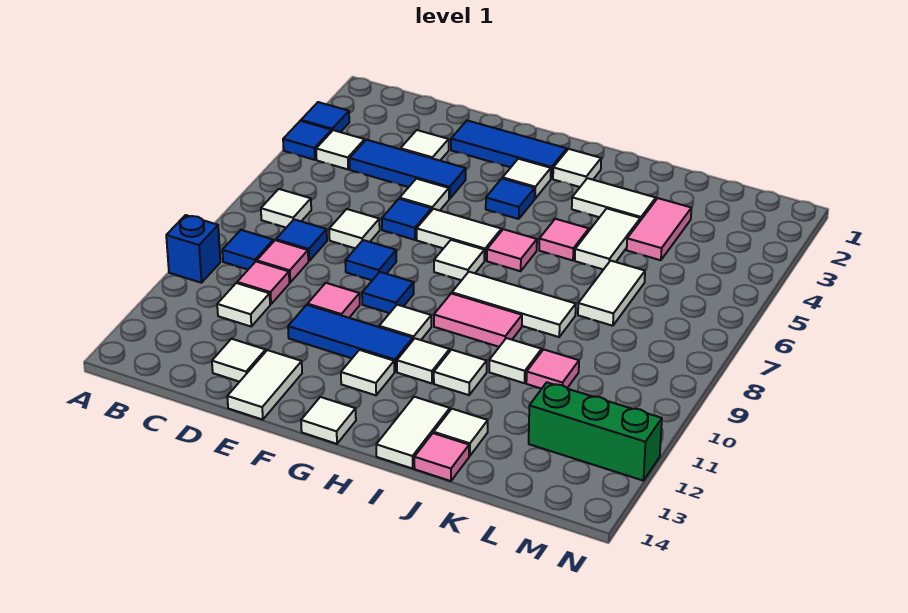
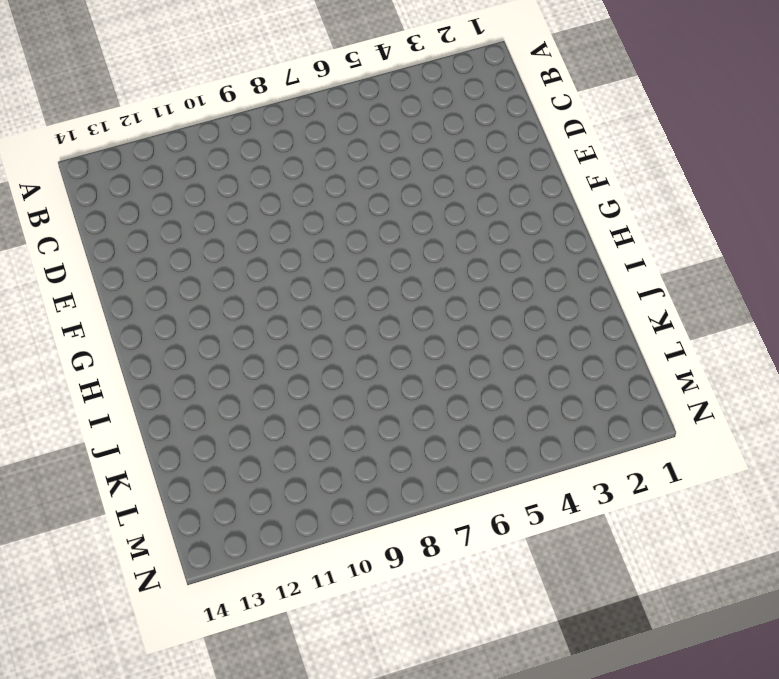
none -> blue tile A3 level 1
none -> blue tile A4 level 1
none -> blue brick A10 level 1
none -> white tile B4 level 1

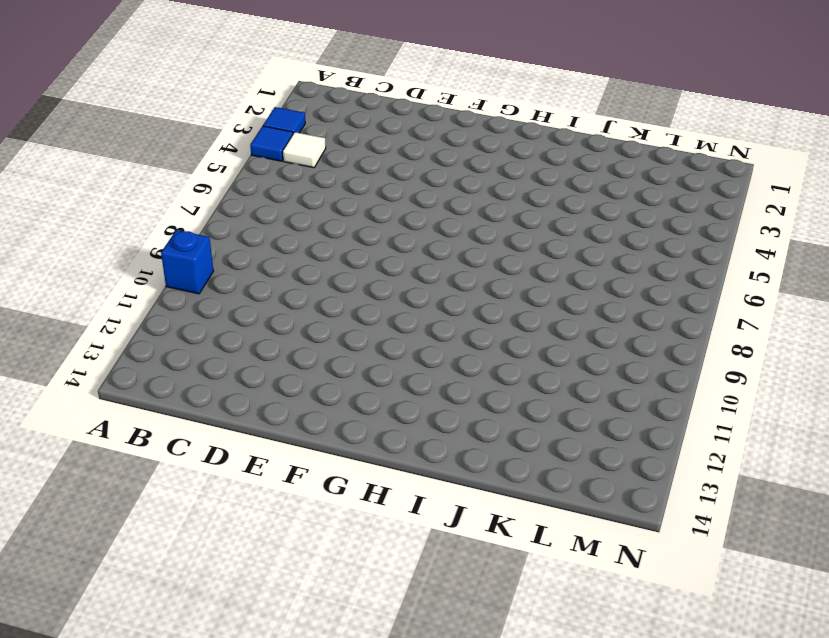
none -> white tile B7 level 1
none -> blue tile B9 level 1
none -> blue tile C4:E4 level 1
none -> blue tile C8 level 1

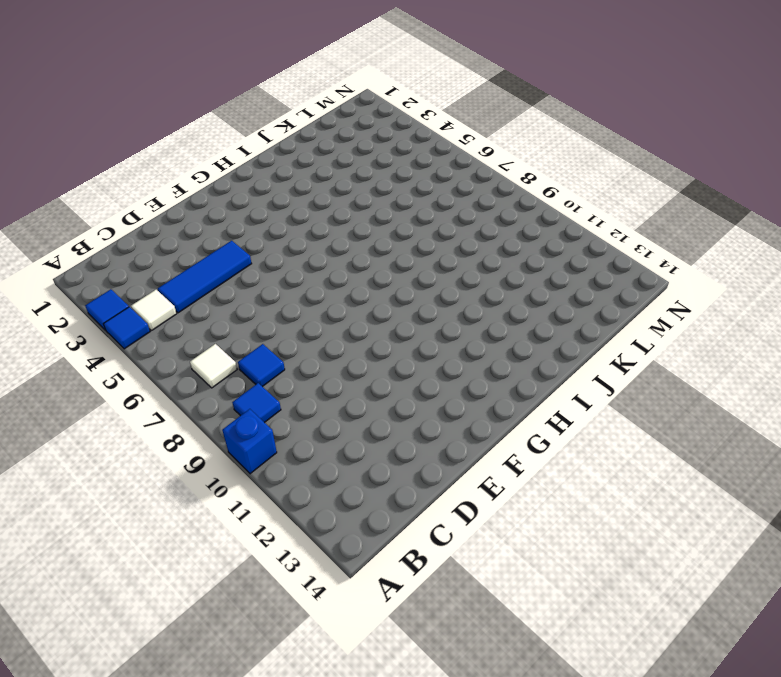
none -> pink tile C9 level 1
none -> pink tile C10 level 1
none -> white tile C11 level 1
none -> white tile D3 level 1

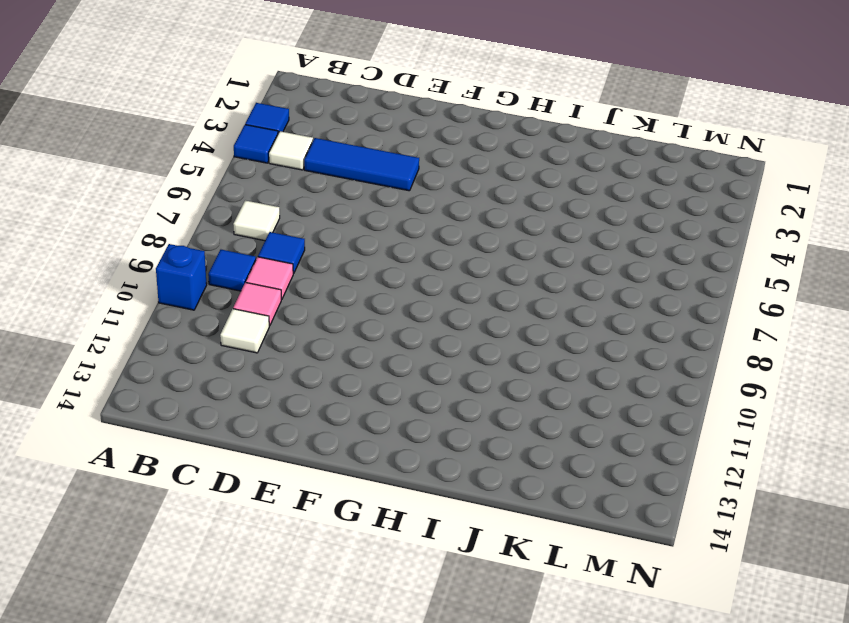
none -> white tile D3 level 1
none -> white tile D7 level 1
none -> white tile D13 level 1
none -> blue tile E2:G2 level 1

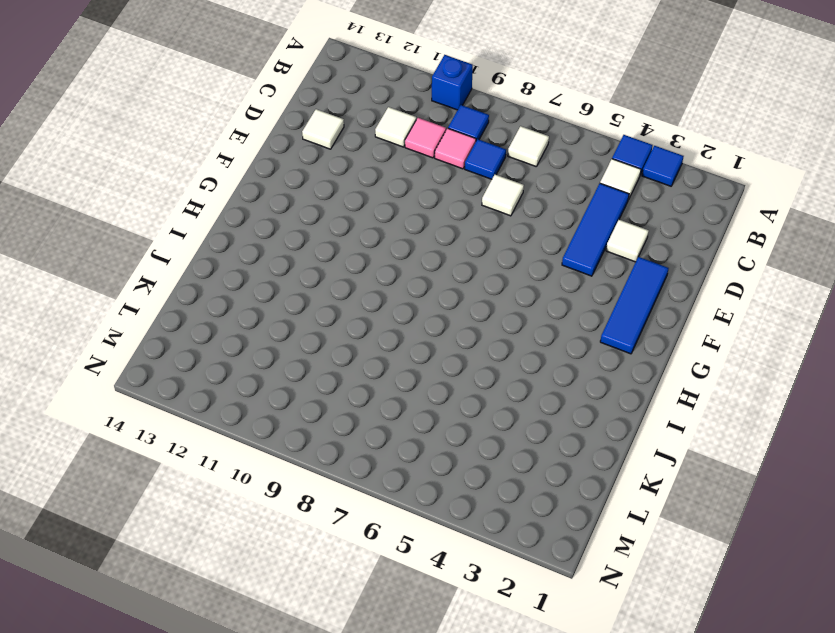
none -> white tile E5 level 1
none -> blue tile E6 level 1
none -> blue tile E8 level 1
none -> pink tile E10 level 1

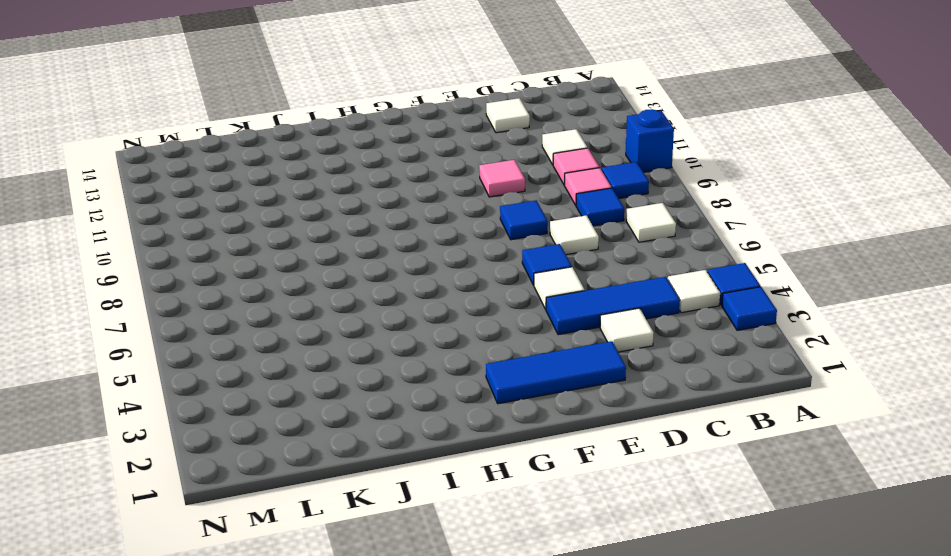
none -> blue tile E11:G11 level 1
none -> white tile E13:E14 level 1
none -> white tile F6:G6 level 1
none -> blue tile F9 level 1

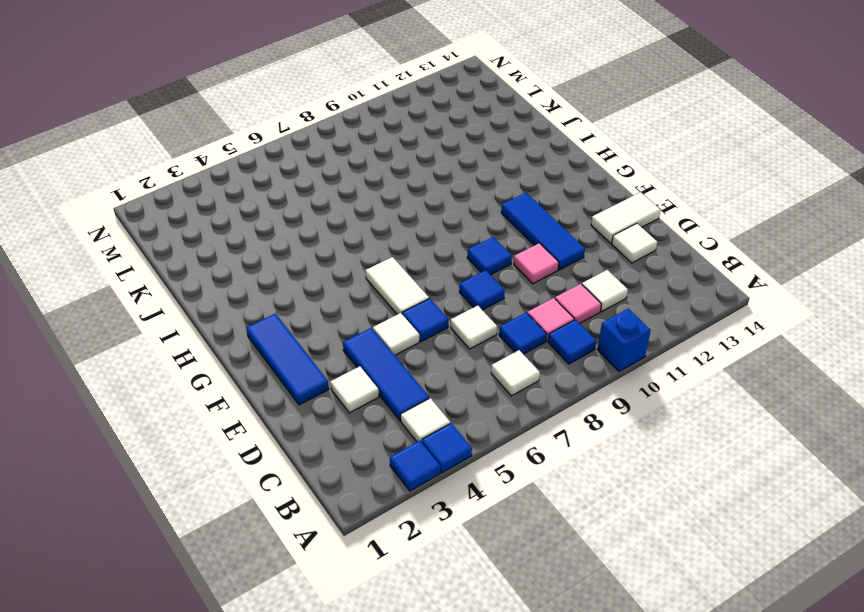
none -> white tile G3 level 1
none -> blue tile G4 level 1
none -> white tile G7 level 1
none -> white tile G10 level 1

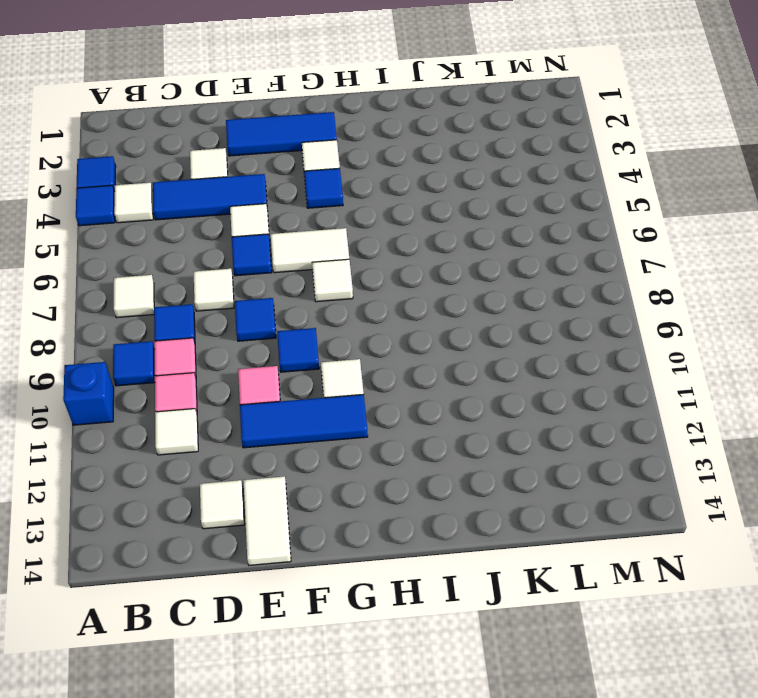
none -> white tile G12 level 1
none -> white tile G14 level 1
none -> white tile H2 level 1
none -> pink tile H6 level 1

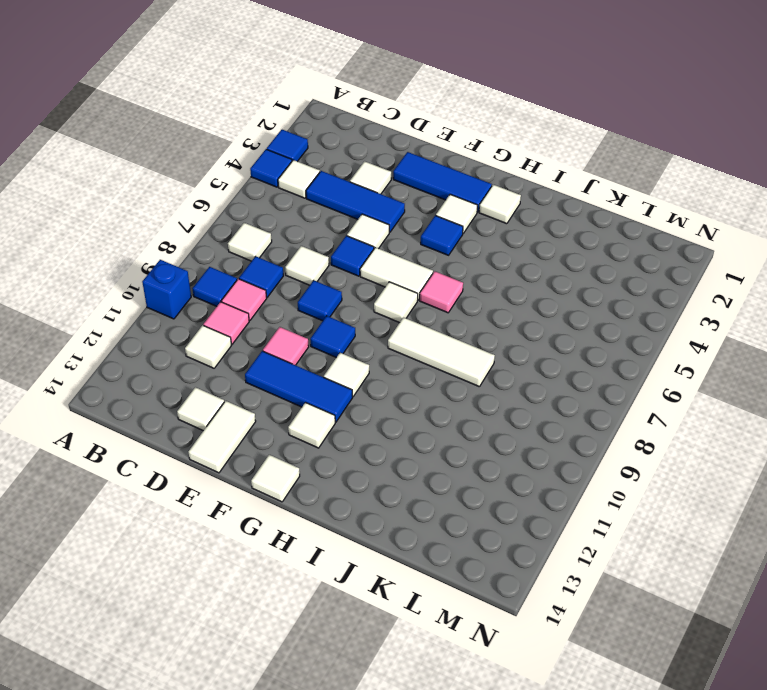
none -> pink tile H9:I9 level 1
none -> white tile H11 level 1
none -> white tile I3:J3 level 1
none -> pink tile I5 level 1

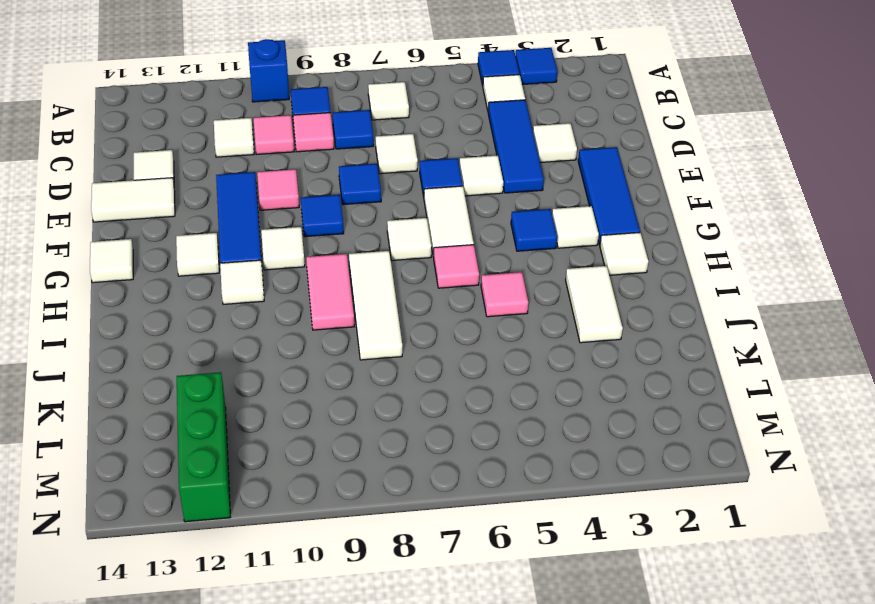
none -> white tile I11 level 1
none -> white tile I13:I14 level 1
none -> white tile J4:J5 level 1
none -> white tile J10 level 1

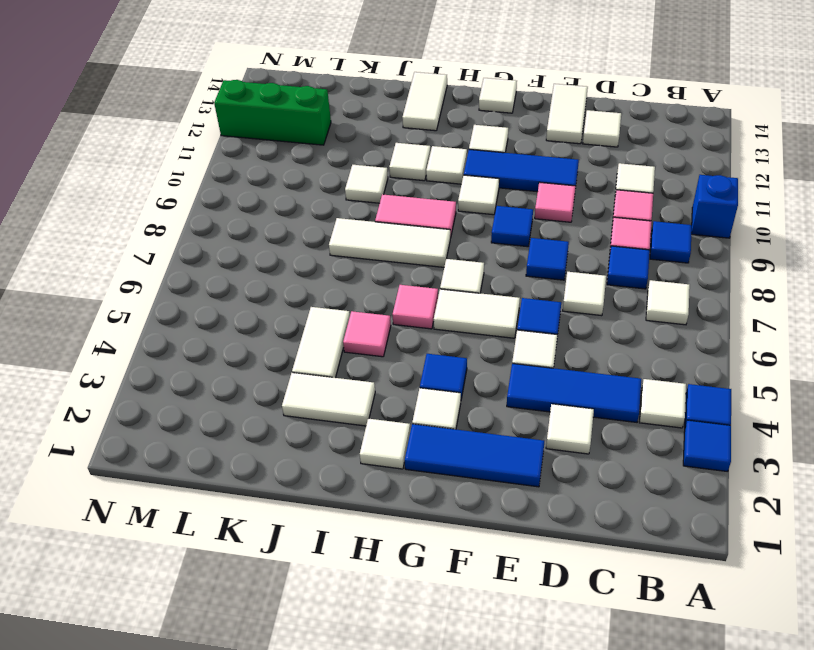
none -> white tile J13 level 1
none -> pink tile J14 level 1
none -> pink tile K3:K4 level 1
none -> white tile K6:K7 level 1

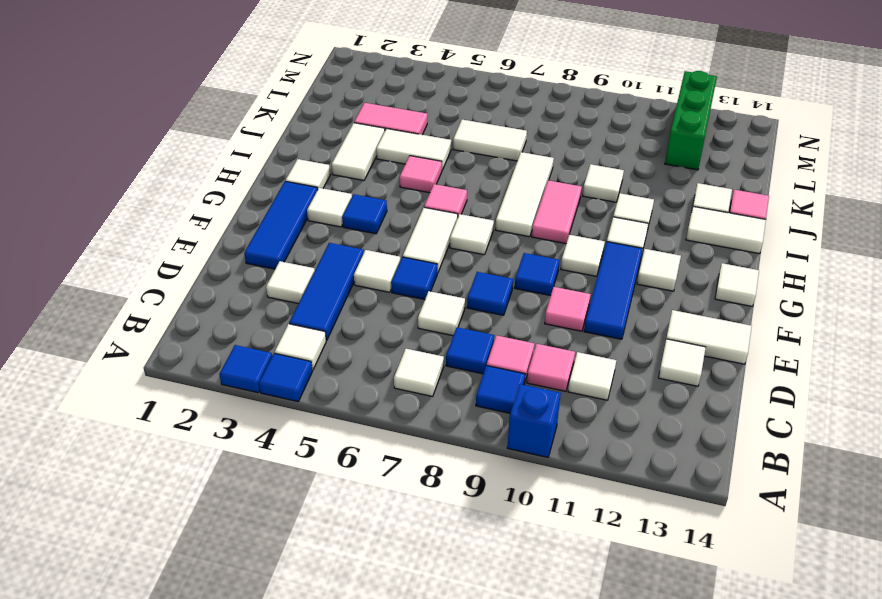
none -> pink tile K10 level 1

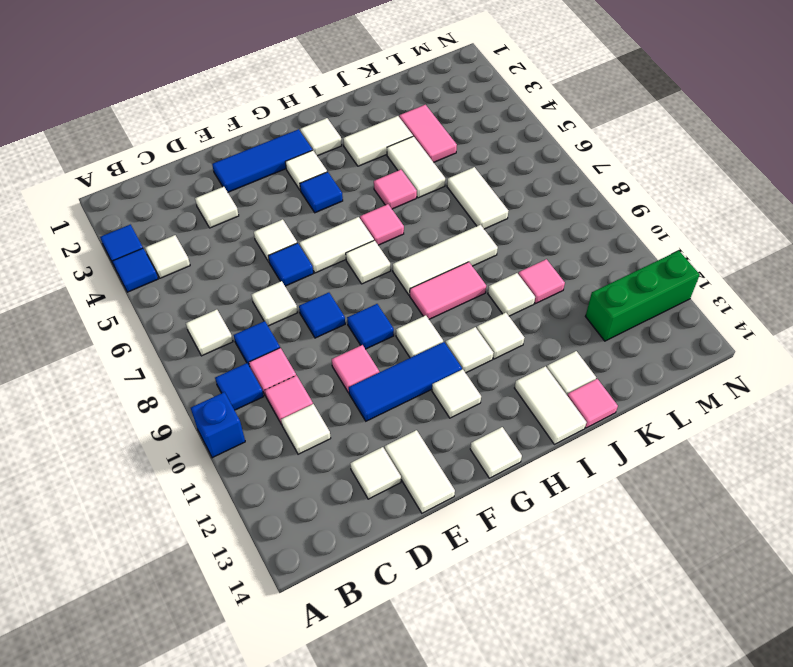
none -> blue tile C4:E4 level 1

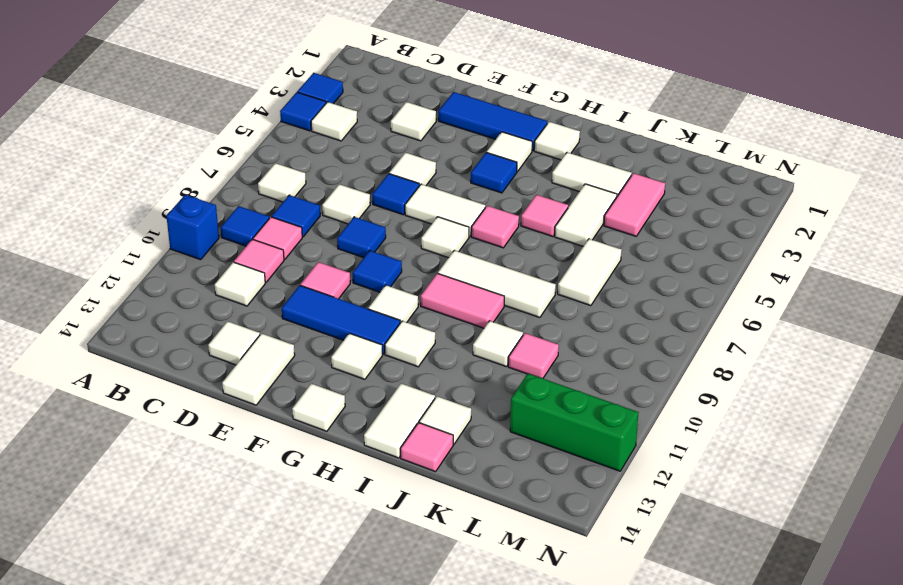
none -> blue tile C4:E4 level 1
none -> white tile I11 level 1

